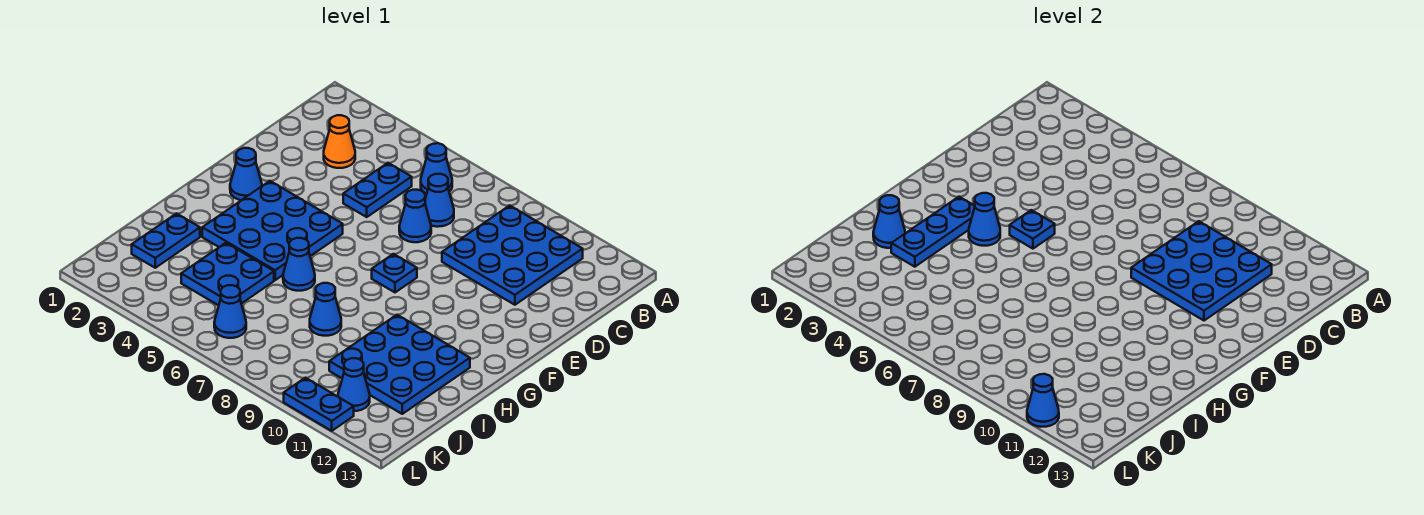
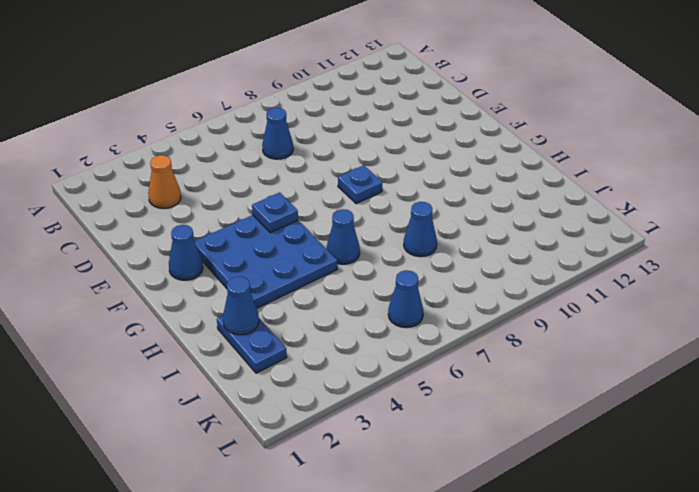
none -> blue cone B6 level 1
none -> blue plate B9:D11 level 1
none -> blue plate C5:D5 level 1

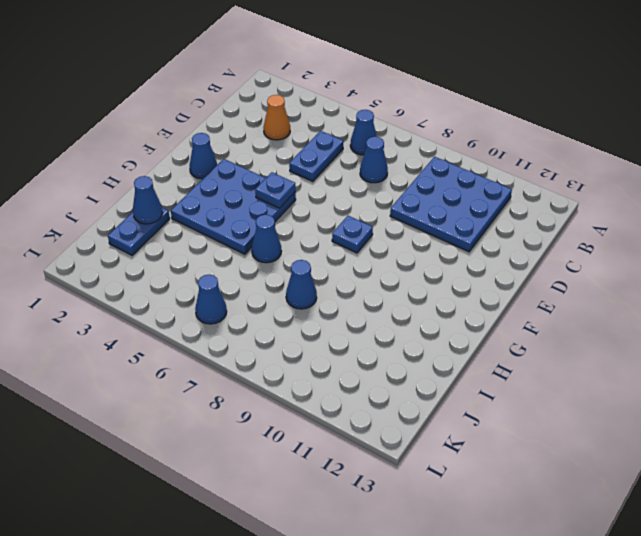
none -> blue cone D7 level 1
none -> blue plate H10:J12 level 1
none -> blue plate I4:J5 level 1

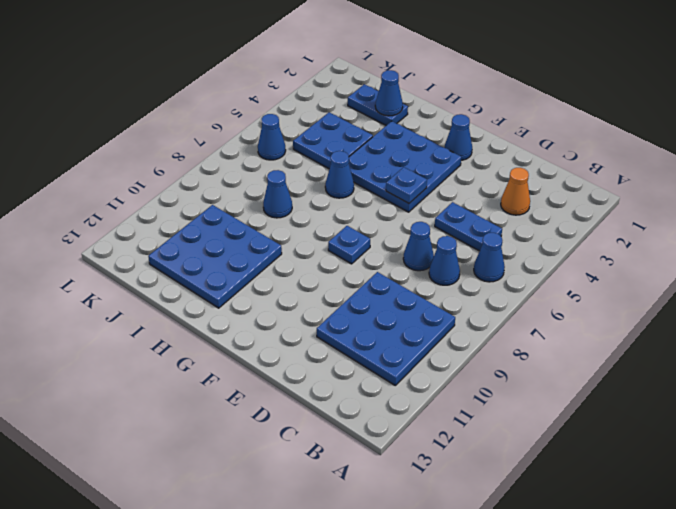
none -> blue cone K11 level 1
none -> blue plate L10:L11 level 1
none -> blue plate C9:E11 level 2

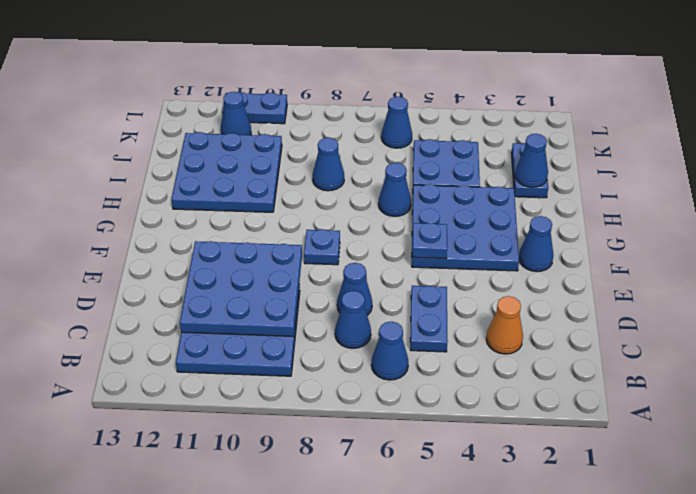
none -> blue plate G3:I3 level 2
none -> blue cone G4 level 2
none -> blue cone L11 level 2

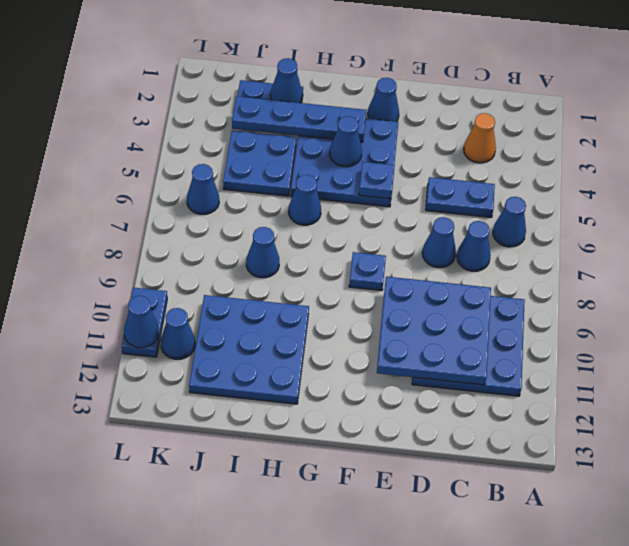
blue plate G3:J3 level 2 -> blue plate G3:I3 level 2

